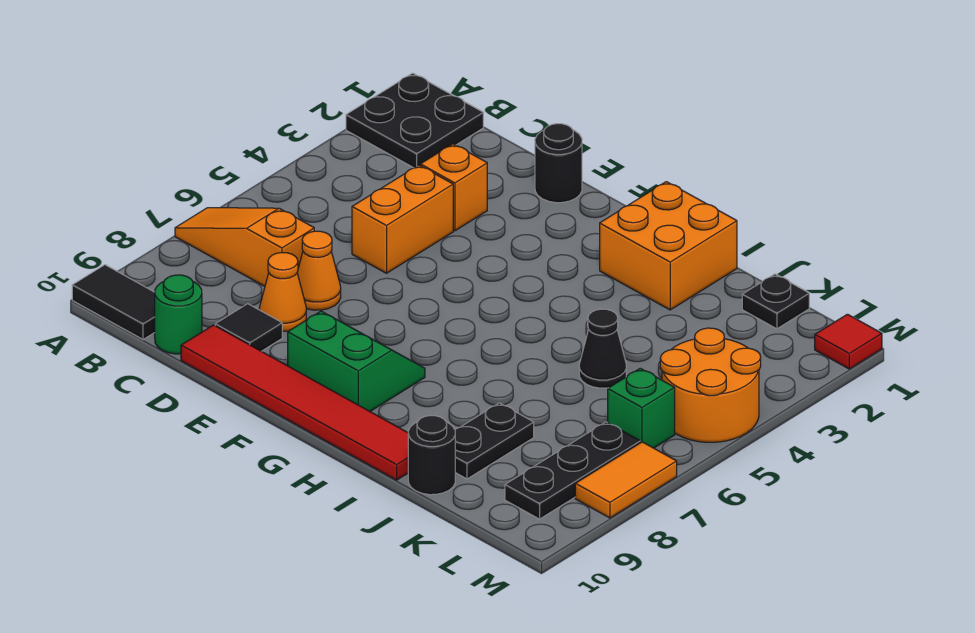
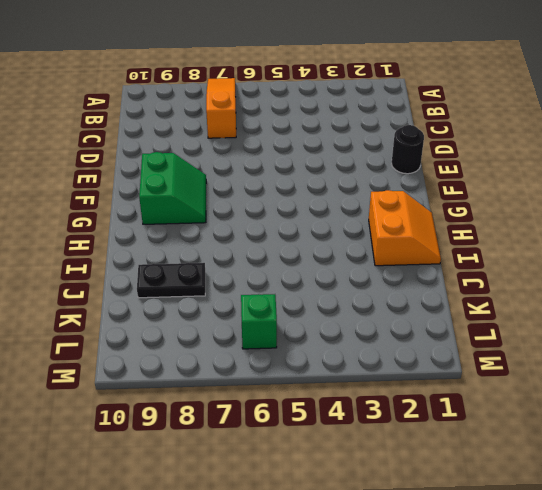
orange slope H1:I2 level 1 top 2 -> orange brick H1:I2 level 1
none -> black plate A1:B2 level 1
none -> black tile A10:B10 level 1
none -> green round brick C10 level 1

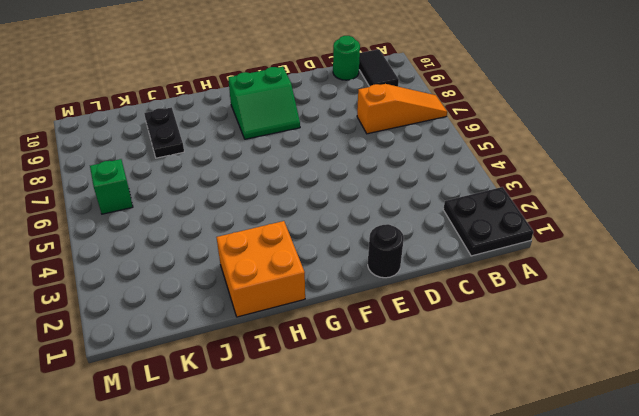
black tile B9:B10 level 1 -> black tile A10:B10 level 1
none -> orange brick D3 level 1
none -> orange brick D4:D5 level 1
none -> orange cone D7 level 1

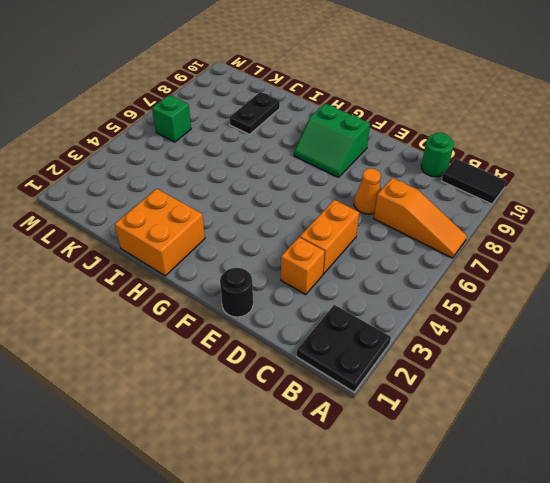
none -> orange cone D8 level 1
none -> black tile D9 level 1
none -> red tile D10:I10 level 1

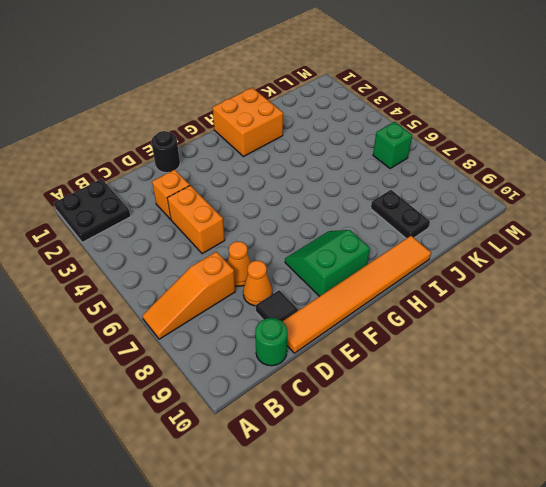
orange tile D10:I10 level 1 -> red tile D10:I10 level 1
none -> black tile A10:B10 level 1
none -> black cone J5 level 1
none -> black round brick J10 level 1

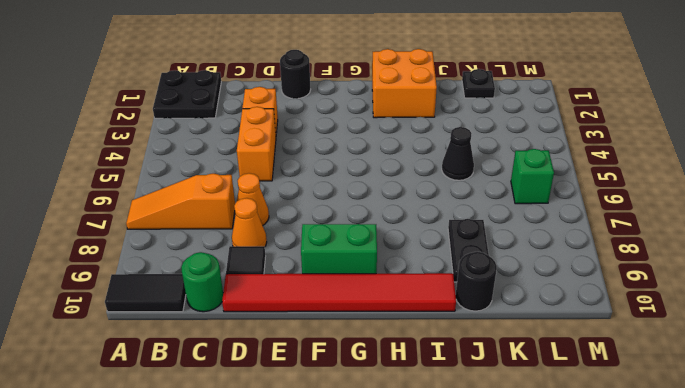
none -> orange round brick L4:M5 level 1
none -> black plate L7:L9 level 1
none -> red tile M1 level 1

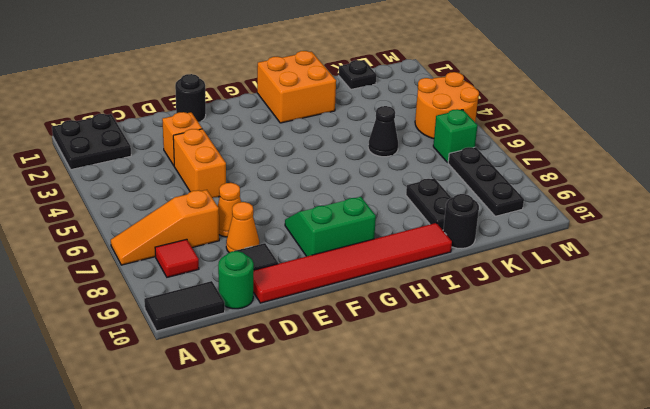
red tile B8 level 1 -> red tile M1 level 1
none -> orange tile M7:M8 level 1

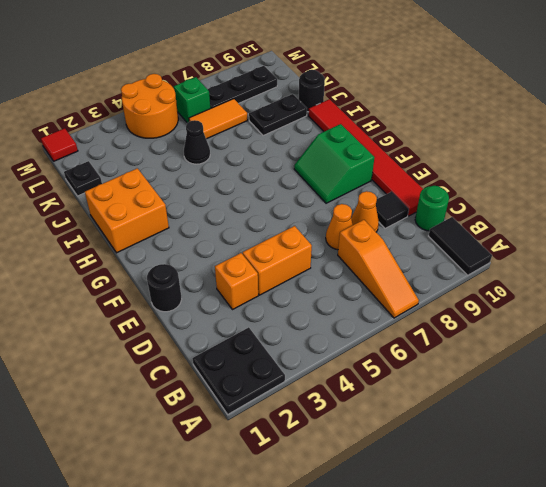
orange tile K6:K7 level 1 -> orange tile M7:M8 level 1

